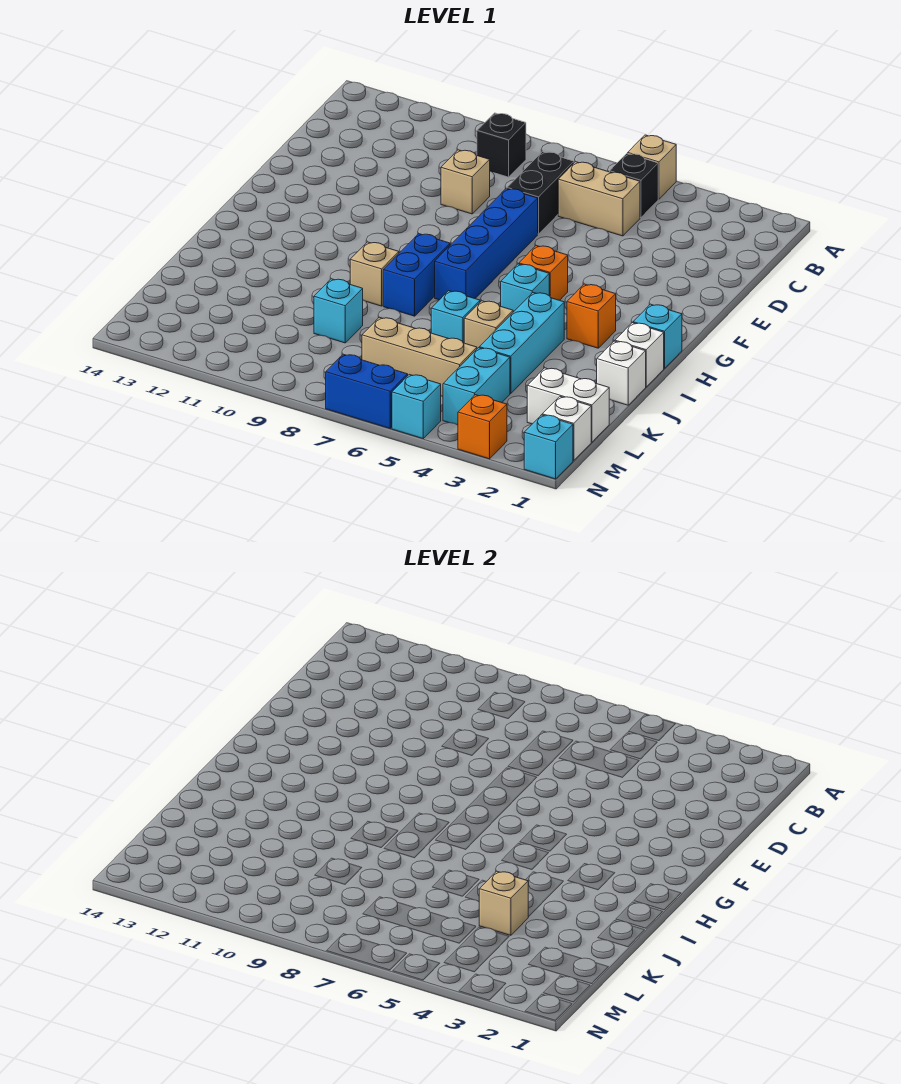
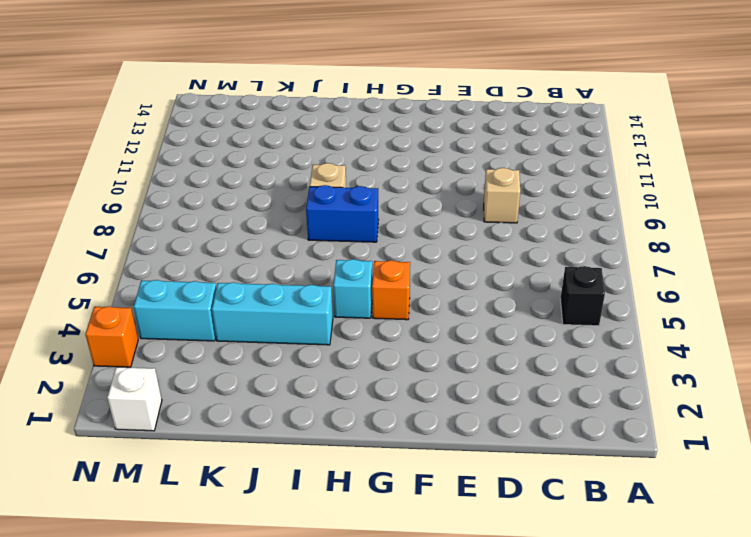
none -> tan brick A5 level 1
none -> black brick B9 level 1
none -> tan brick C5:C6 level 1

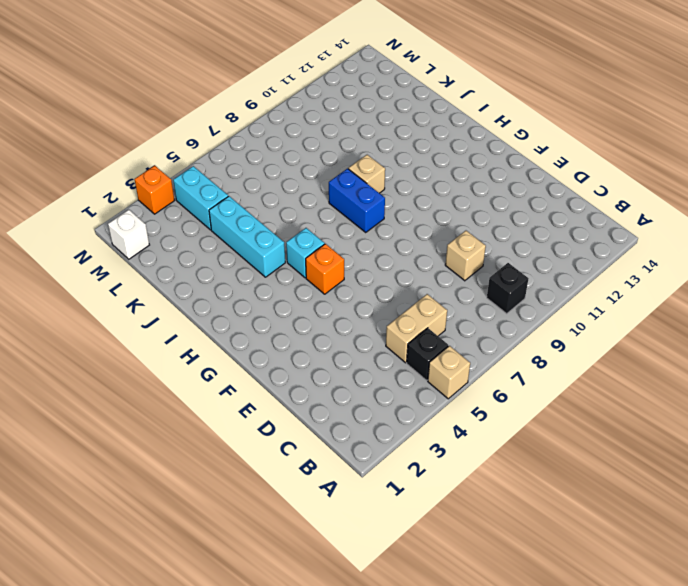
none -> black brick C7:D7 level 1
none -> blue brick E7:H7 level 1
none -> cyan brick H1 level 1

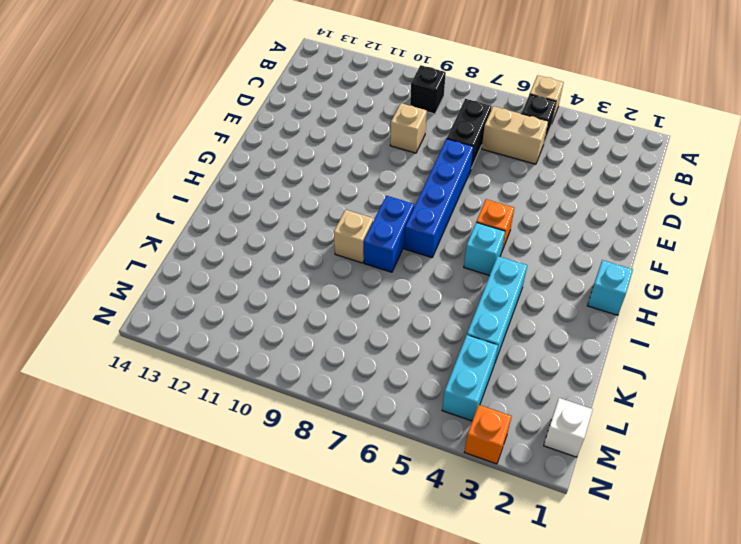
none -> orange brick H3 level 1
none -> white brick I1 level 1
none -> white brick J1 level 1

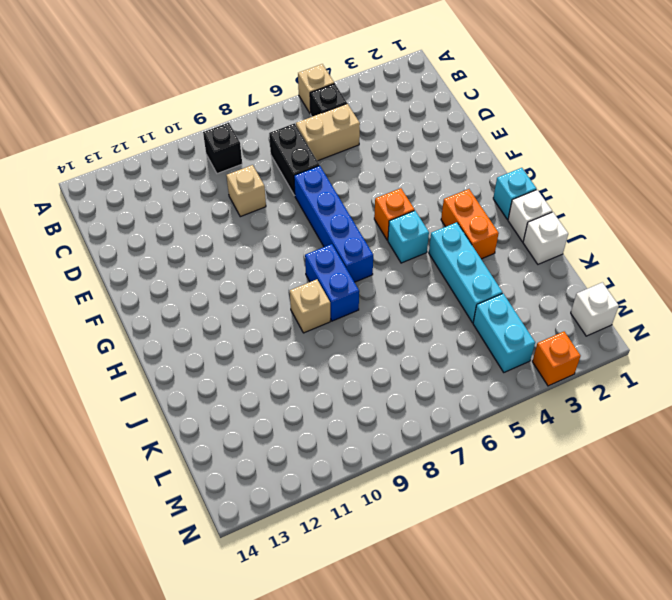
orange brick H3:I3 level 1 -> orange brick H3 level 1
none -> tan brick J5 level 1
none -> cyan brick J6 level 1
none -> cyan brick K9 level 1

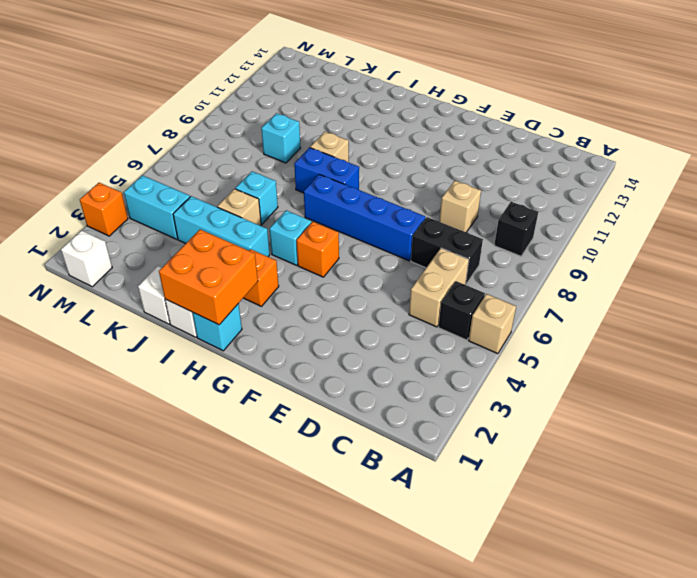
orange brick H1:I2 level 2 -> none
none -> white brick L1:L2 level 1
none -> tan brick L5:L7 level 1
none -> cyan brick N1 level 1

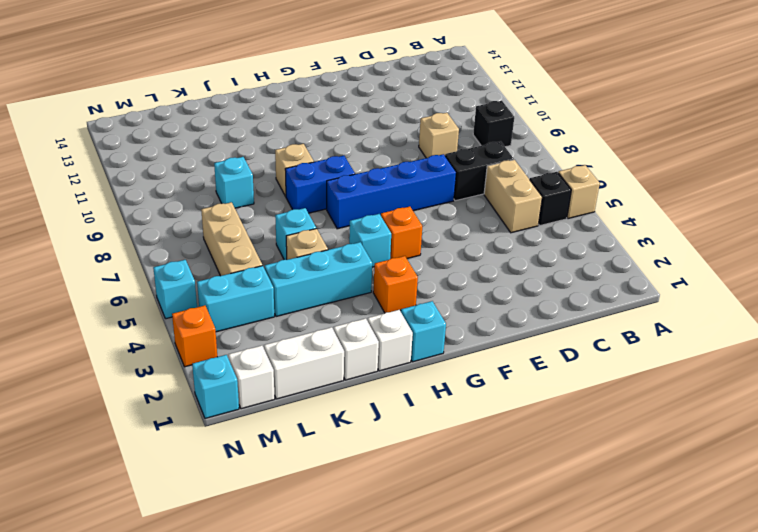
white brick K1:L1 level 1 -> white brick L1:L2 level 1
none -> blue brick N6:N7 level 1
none -> tan brick K4 level 2

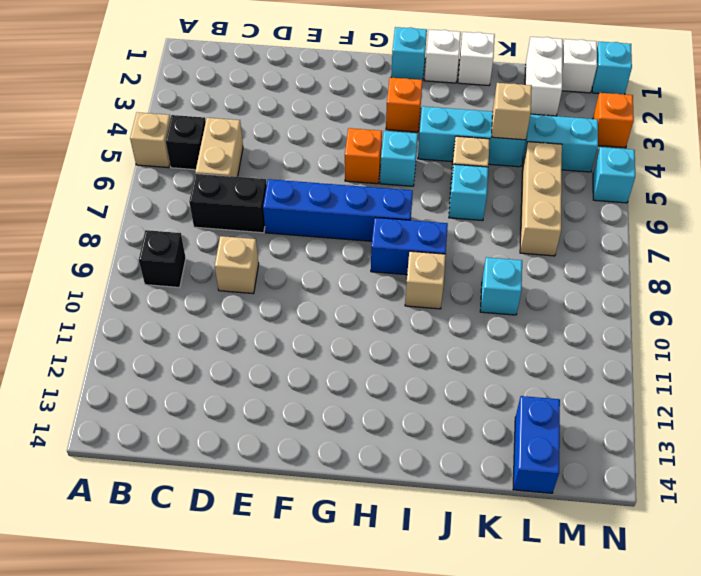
blue brick L13:L14 level 1 -> blue brick N6:N7 level 1

